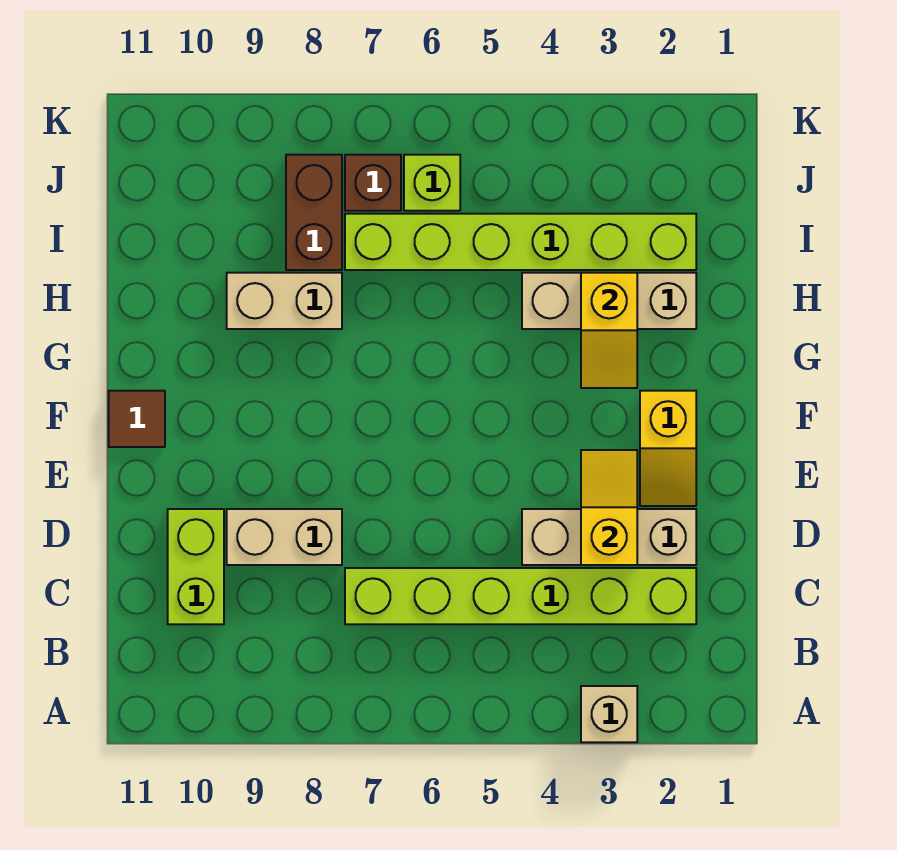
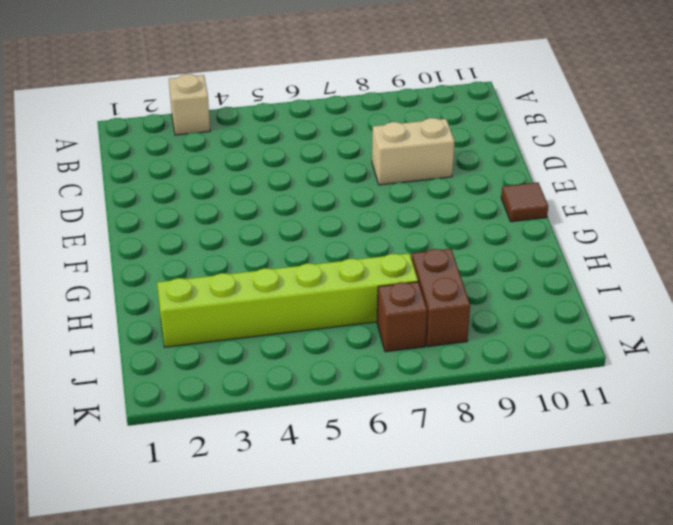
none -> lime brick C2:C7 level 1
none -> lime brick C10:D10 level 1
none -> tan brick D2:D4 level 1

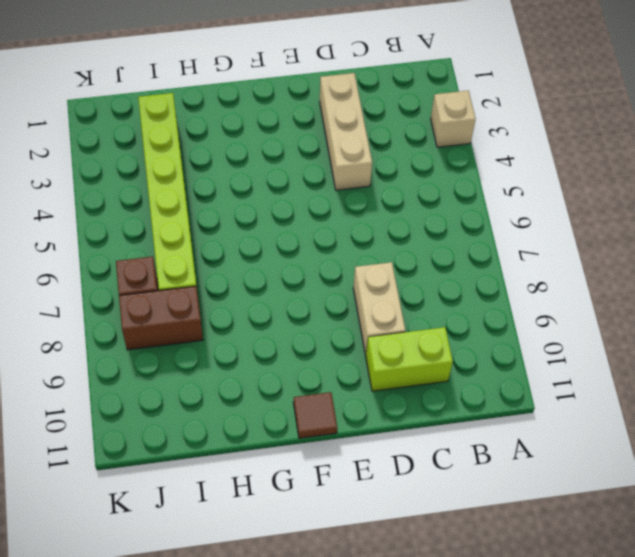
none -> lime brick C2:C7 level 1
none -> yellow slope E2:F2 level 1 top F
none -> tan brick H2:H4 level 1

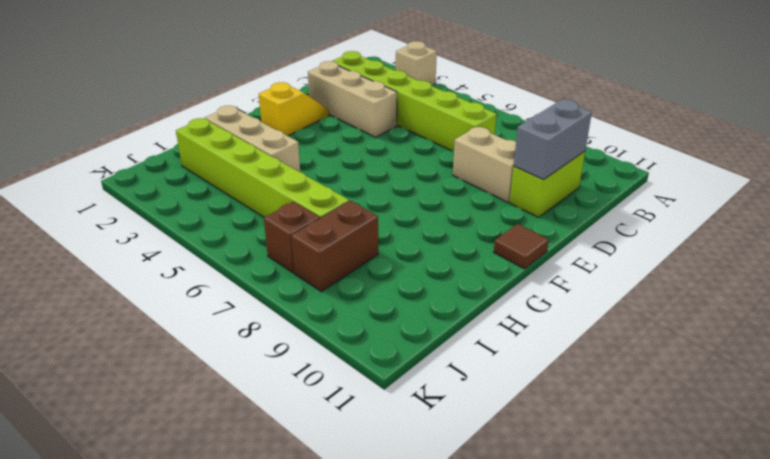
grey brick C10:D10 level 2 -> none
none -> tan brick H8:H9 level 1
none -> lime brick J6 level 1
none -> yellow slope D3:E3 level 2 top D

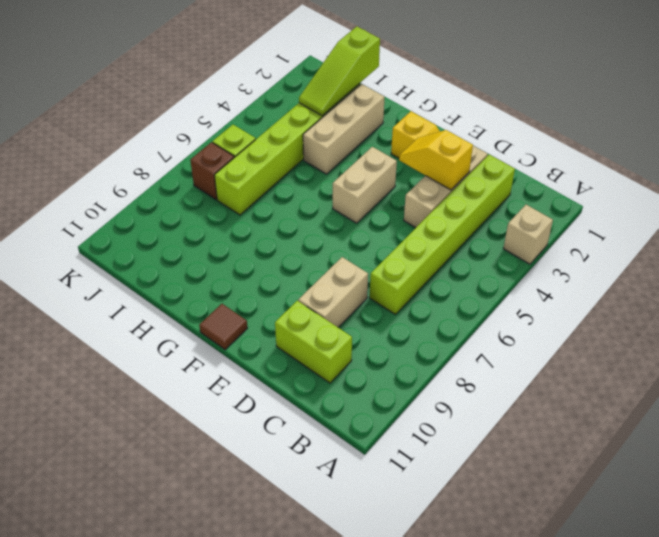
tan brick F4:F5 level 1 -> tan brick H8:H9 level 1
lime slope I1:I3 level 2 top 1 -> none
none -> brown brick I8:J8 level 1
none -> yellow slope G3:H3 level 2 top H

